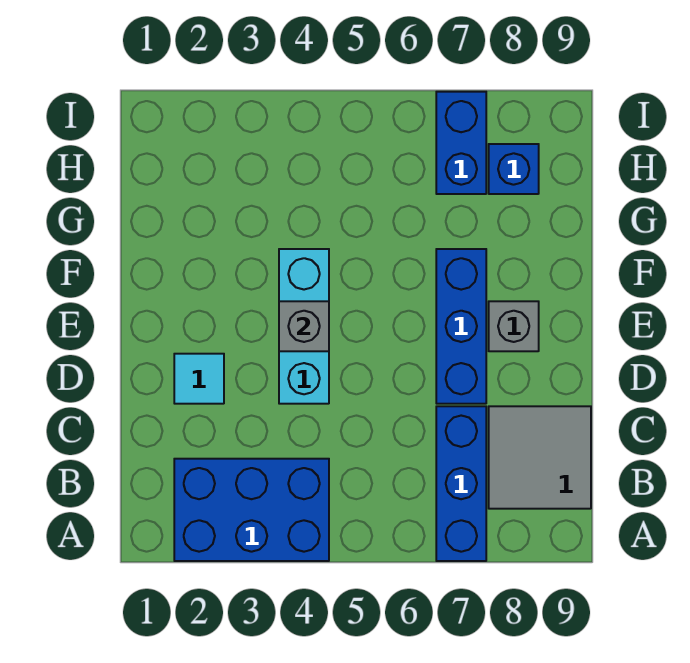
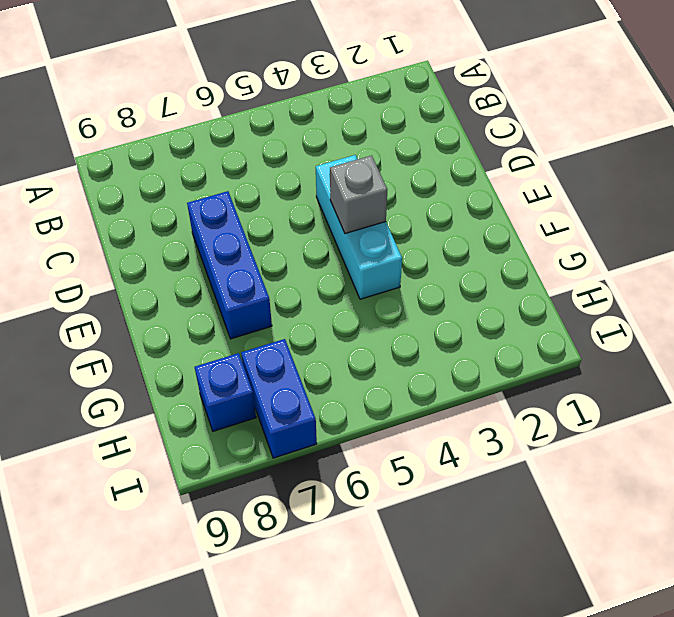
none -> blue brick A2:B4 level 1
none -> blue brick A7:C7 level 1

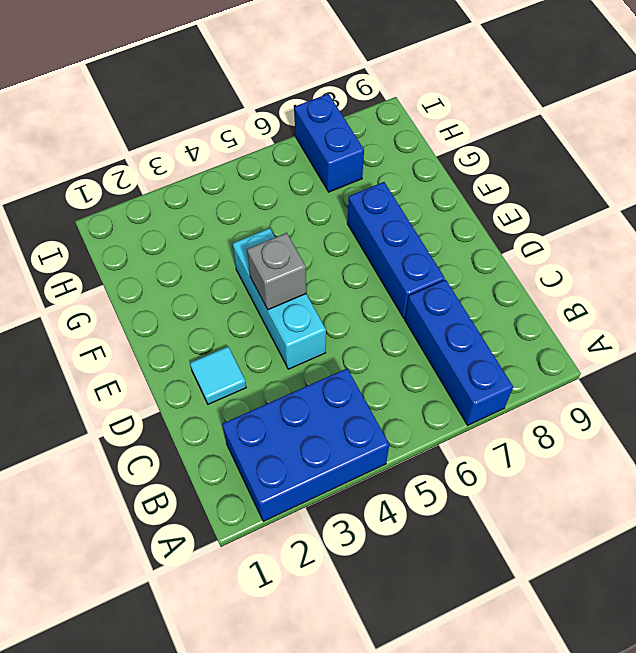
none -> grey tile B8:C9 level 1
none -> grey brick E8 level 1

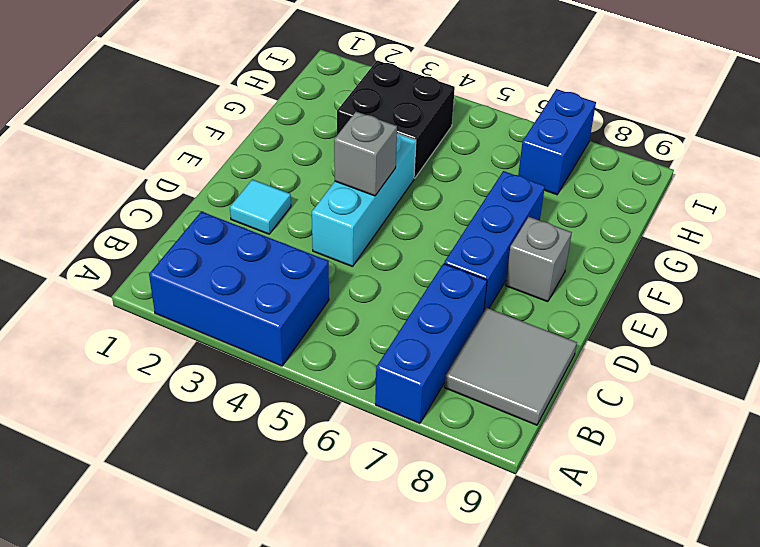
black brick G3:H4 level 1 -> none
none -> blue brick H8 level 1

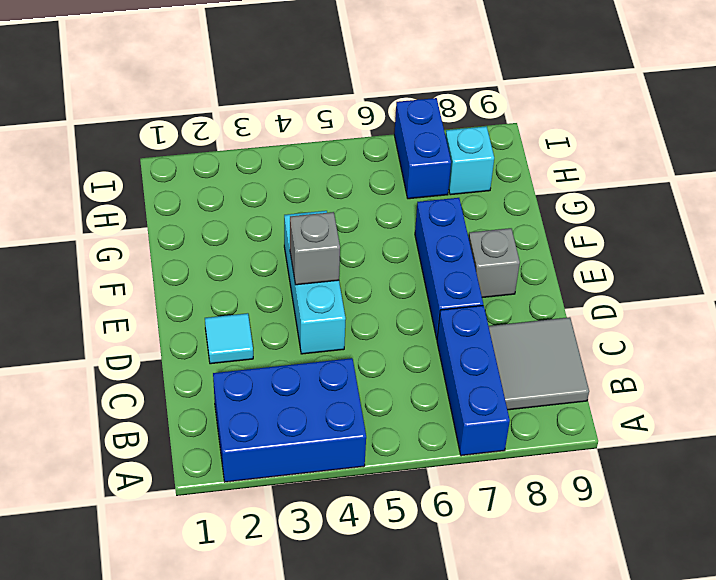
cyan brick H8 level 1 -> blue brick H8 level 1

